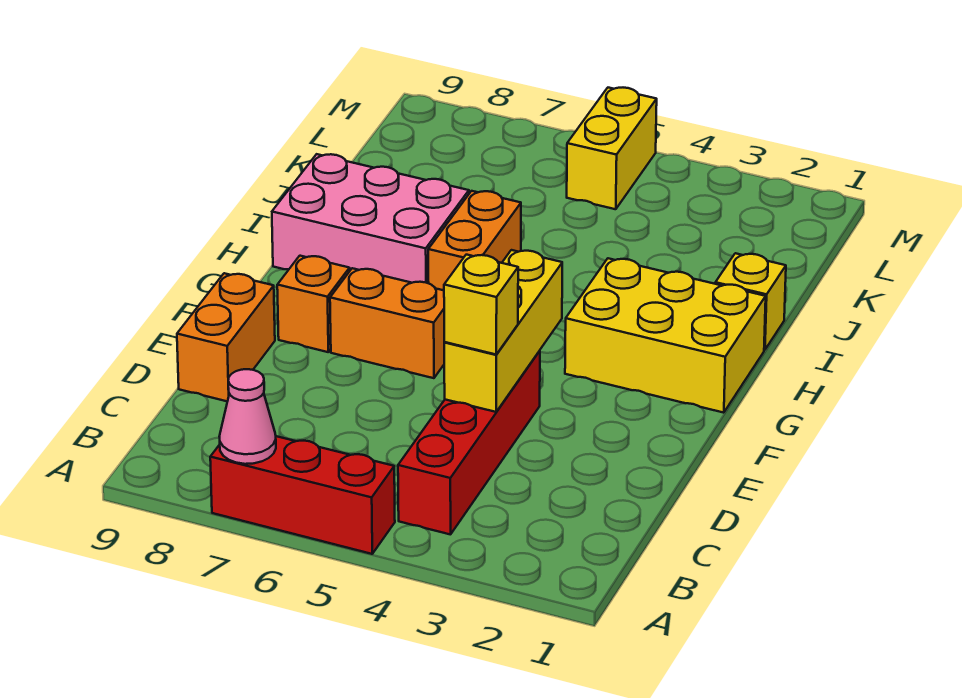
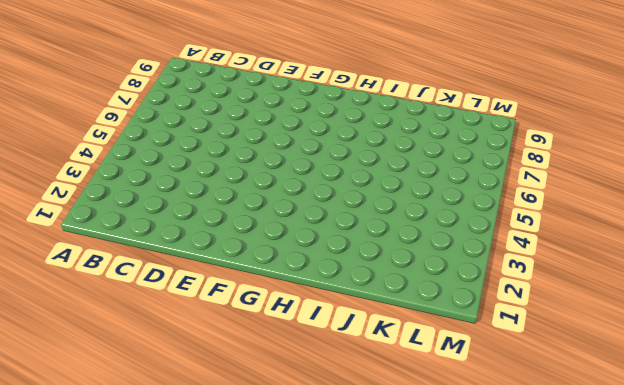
none -> red brick A5:A7 level 1
none -> red brick B4:E4 level 1
none -> orange brick D9:E9 level 1

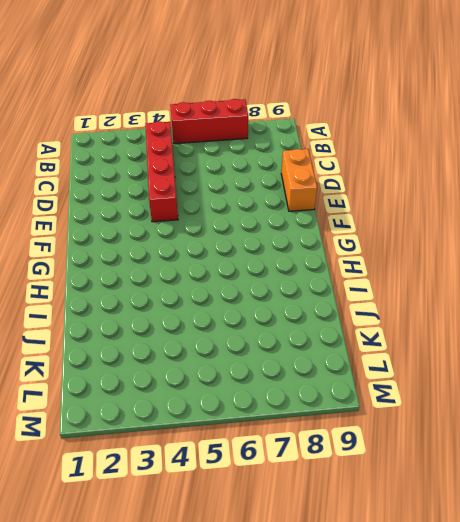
none -> orange brick F6:F7 level 1
none -> orange brick F8 level 1
none -> yellow brick G1:H3 level 1

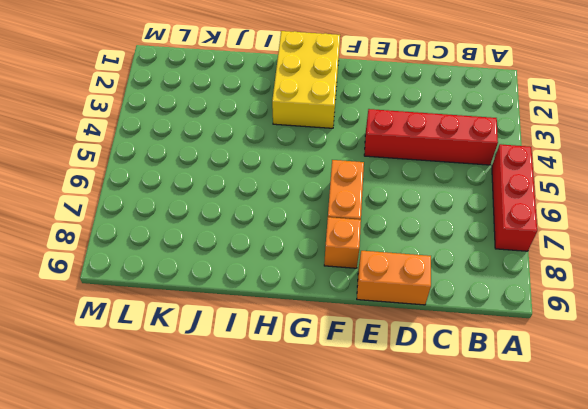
none -> orange brick H6:I6 level 1
none -> pink brick H7:I9 level 1
none -> yellow brick I1 level 1

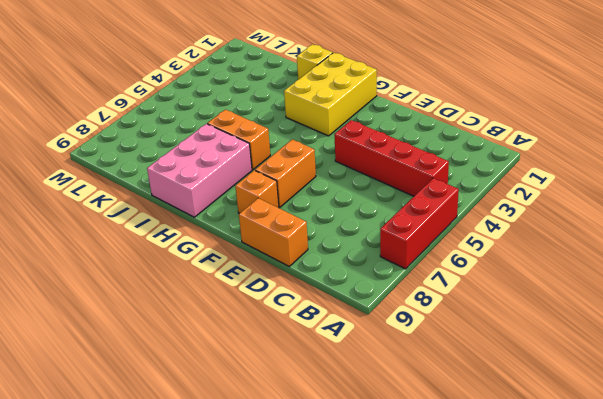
none -> yellow brick L5:M5 level 1
none -> pink cone A7 level 2
none -> yellow brick D4:F4 level 2

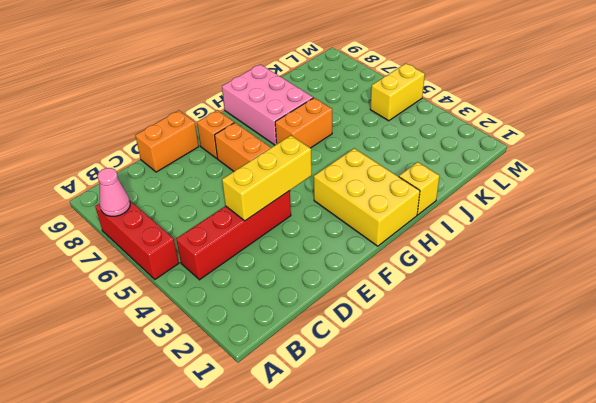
none -> yellow brick D4 level 3

